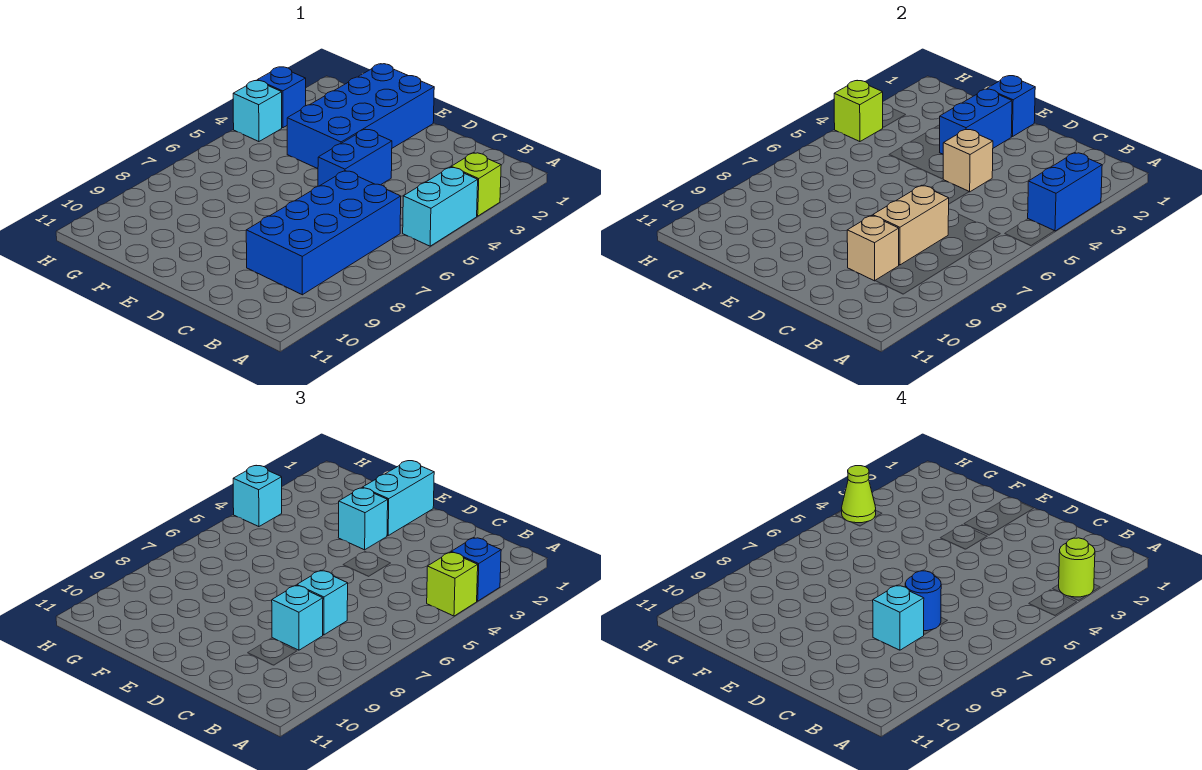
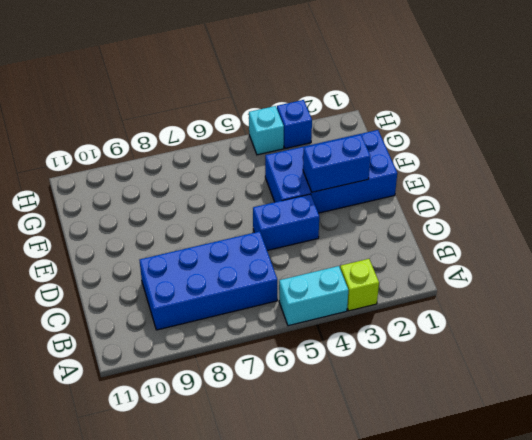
none -> blue brick A3:A4 level 2
none -> tan brick C7:C8 level 2
none -> tan brick C9 level 2

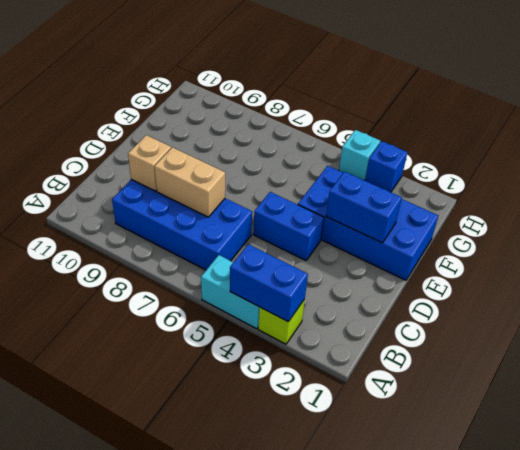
none -> tan brick D4 level 2
none -> blue brick E1 level 2
none -> lime brick H4 level 2

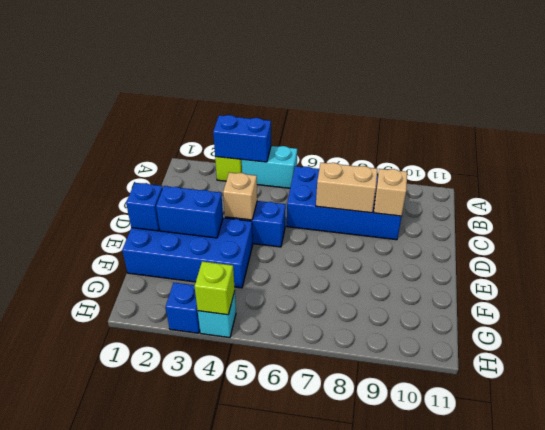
none -> blue brick A3 level 3
none -> lime brick A4 level 3
none -> cyan brick C7 level 3

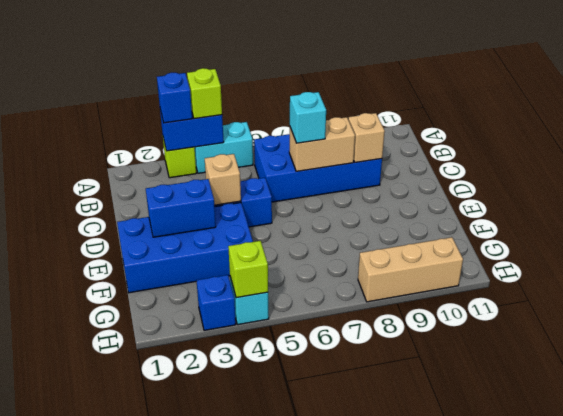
tan brick H8:H10 level 1 -> none
none -> blue brick E1 level 2
none -> cyan brick C8 level 3
none -> cyan brick E1:E2 level 3

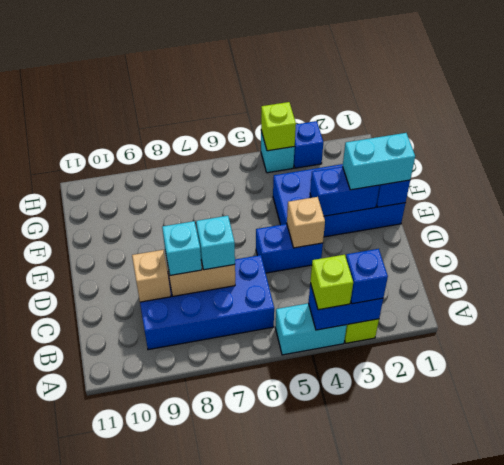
none -> cyan brick E3 level 3
none -> cyan brick H4 level 3
none -> lime round brick A3 level 4

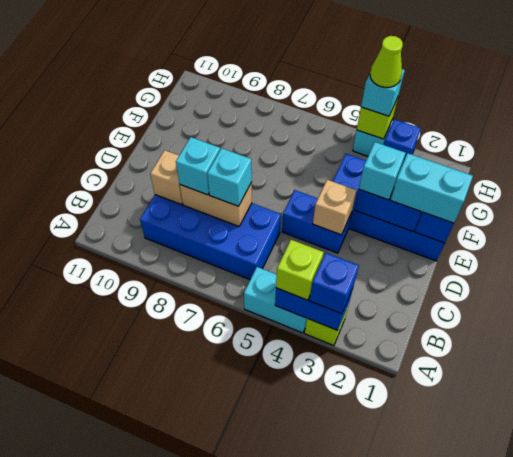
none -> lime round brick A3 level 4
none -> blue round brick C7 level 4
none -> cyan brick C8 level 4

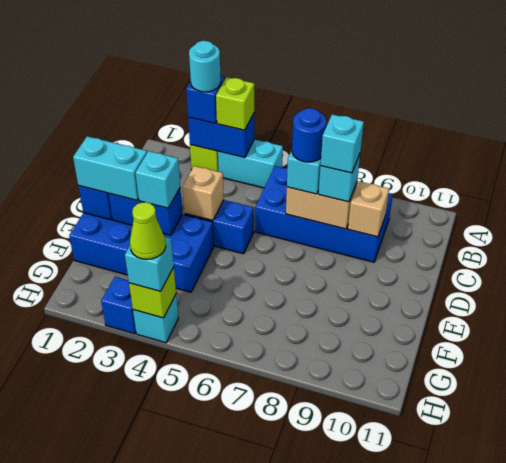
cyan round brick A3 level 4 -> lime round brick A3 level 4

